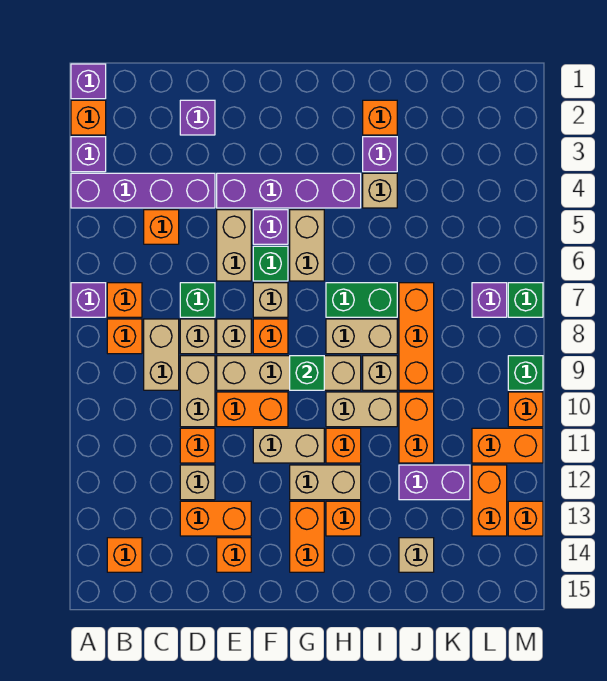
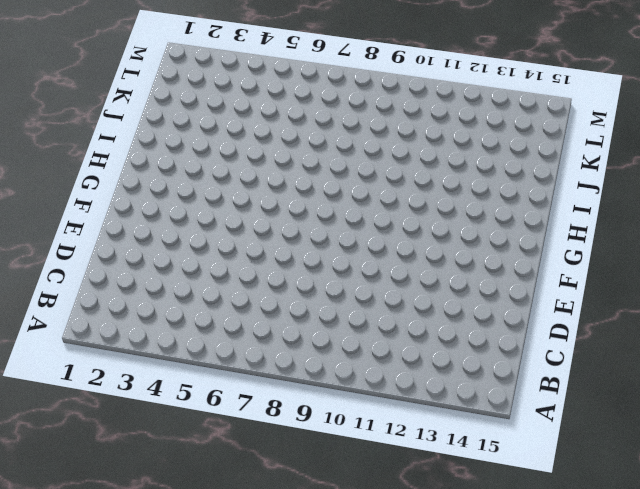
none -> purple brick A1 level 1
none -> orange brick A2 level 1
none -> purple brick A3 level 1
none -> purple brick A4:D4 level 1

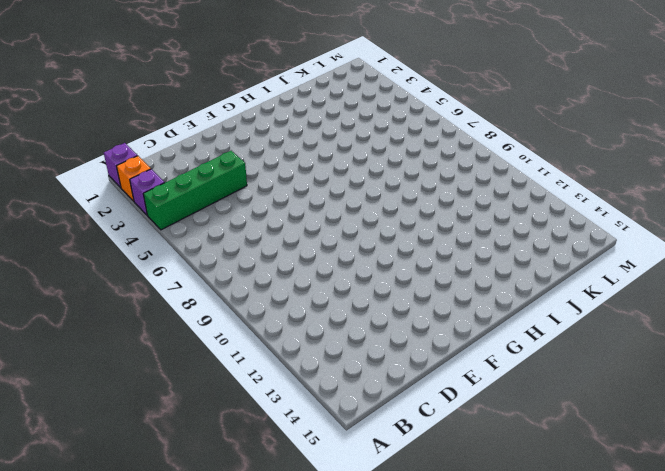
green brick A4:D4 level 1 -> purple brick A4:D4 level 1
none -> purple brick A7 level 1
none -> orange brick B7 level 1
none -> orange brick B8 level 1
none -> orange brick B14 level 1

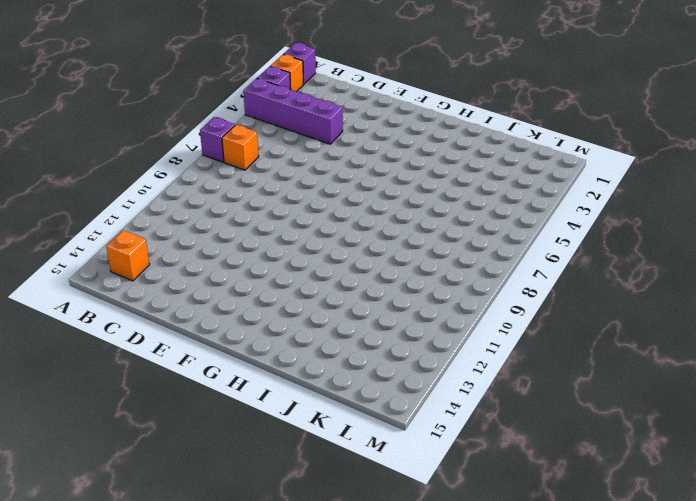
none -> orange brick B8 level 1
none -> orange brick C5 level 1
none -> tan brick C8:C9 level 1
none -> purple brick D2 level 1

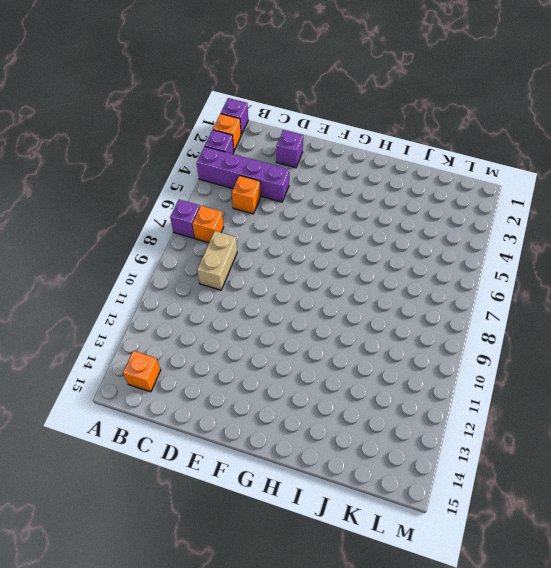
none -> orange brick B8 level 1
none -> green brick D7 level 1
none -> tan brick D8 level 1
none -> tan brick D9:D10 level 1

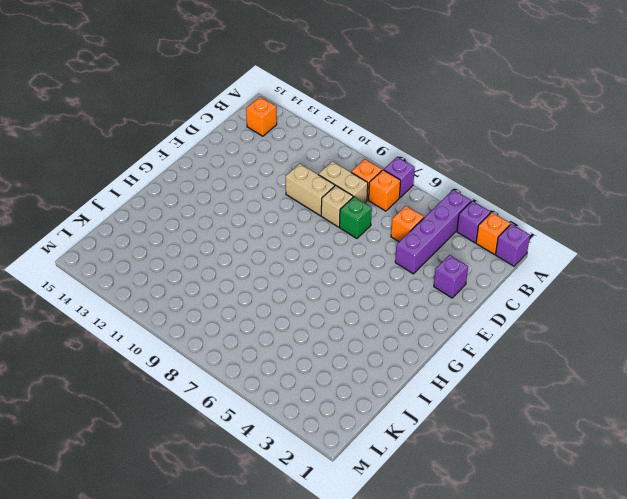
none -> orange brick D11 level 1
none -> tan brick D12 level 1
none -> orange brick D13:E13 level 1
none -> purple brick E4:H4 level 1

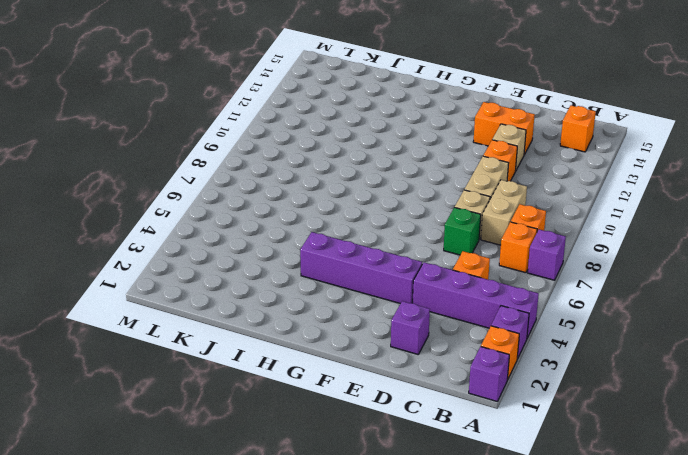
none -> tan brick E5:E6 level 1
none -> tan brick E8 level 1
none -> tan brick E9:H9 level 1
none -> orange brick E10:F10 level 1

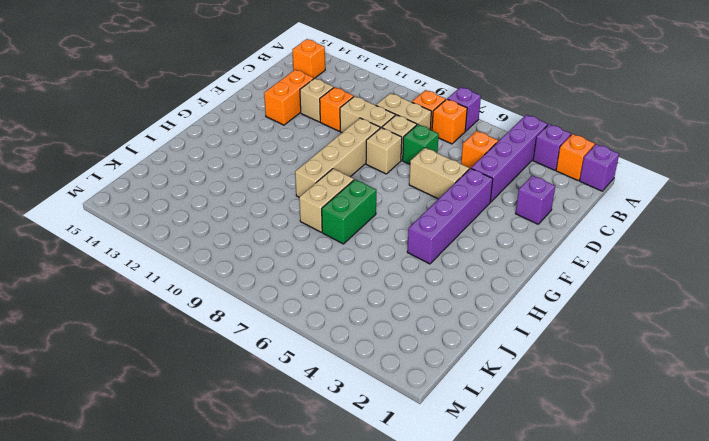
none -> orange brick E10:F10 level 1
none -> orange brick E14 level 1
none -> purple brick F5 level 1
none -> green brick F6 level 1

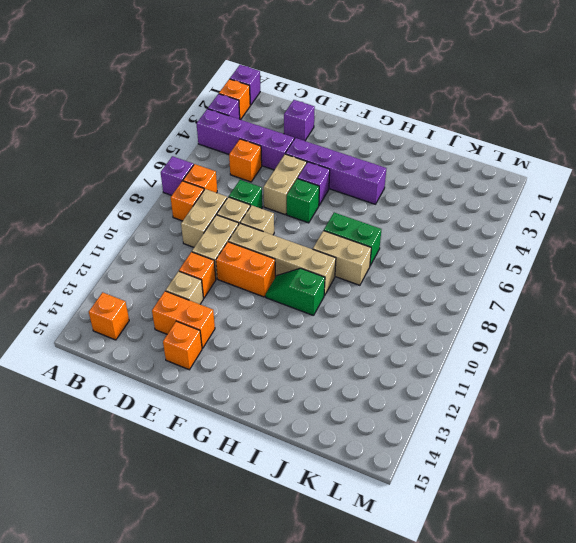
green slope G10:H10 level 1 top H -> tan brick H10:I10 level 1
none -> tan brick F7 level 1
none -> orange brick F8 level 1
none -> tan brick F11:G11 level 1
none -> tan brick G5:G6 level 1

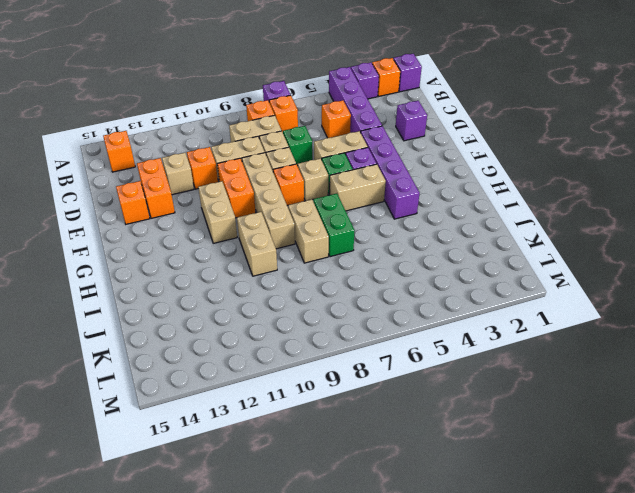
none -> tan brick G12:H12 level 1
none -> orange brick G13:G14 level 1
none -> orange brick H11 level 1
none -> orange brick H13 level 1

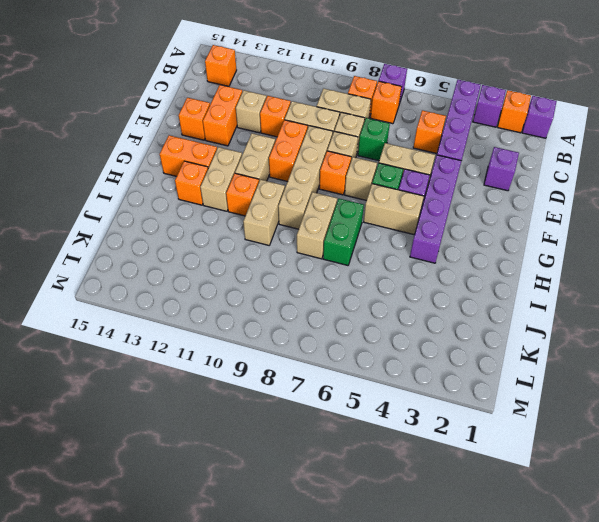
none -> orange brick I2 level 1
none -> purple brick I3 level 1
none -> tan brick I4 level 1
none -> tan brick I9 level 1

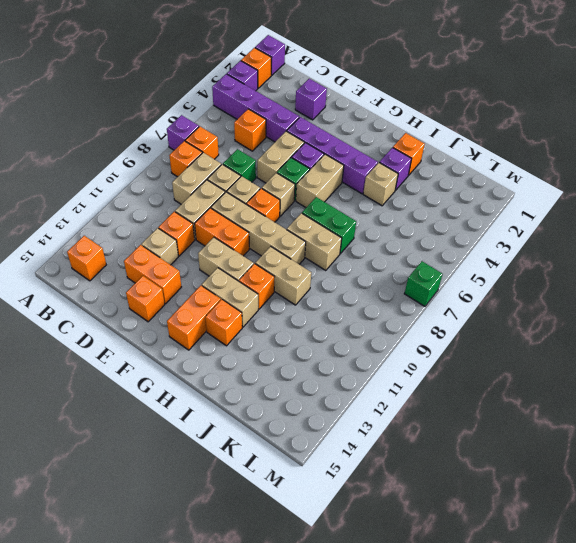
none -> tan brick I9 level 1
none -> orange brick J7:J9 level 1
none -> orange brick J10:J11 level 1
none -> purple brick J12:K12 level 1

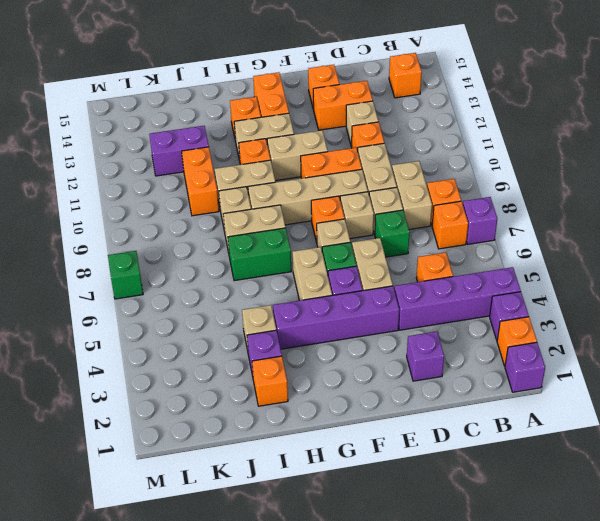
none -> orange brick J7:J9 level 1
none -> tan brick J14 level 1
none -> purple brick L7 level 1
none -> orange brick L11:M11 level 1

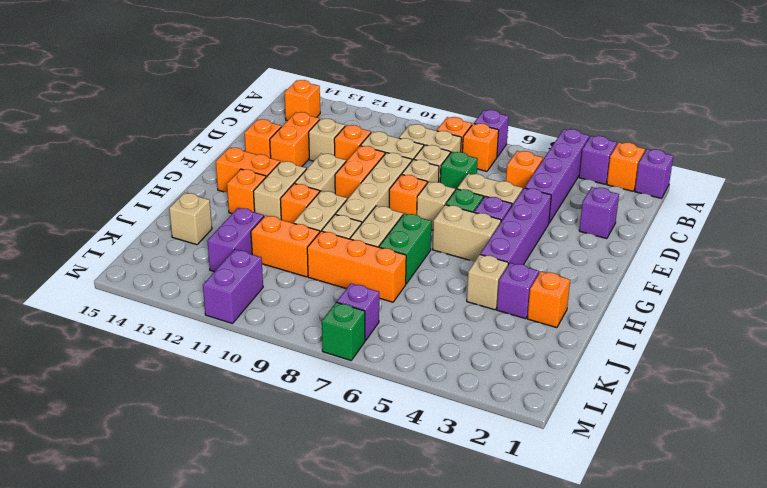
purple brick L11:M11 level 1 -> orange brick L11:M11 level 1
none -> orange brick L12:L13 level 1
none -> green brick M9 level 1
none -> orange brick M10 level 1
none -> orange brick M13 level 1

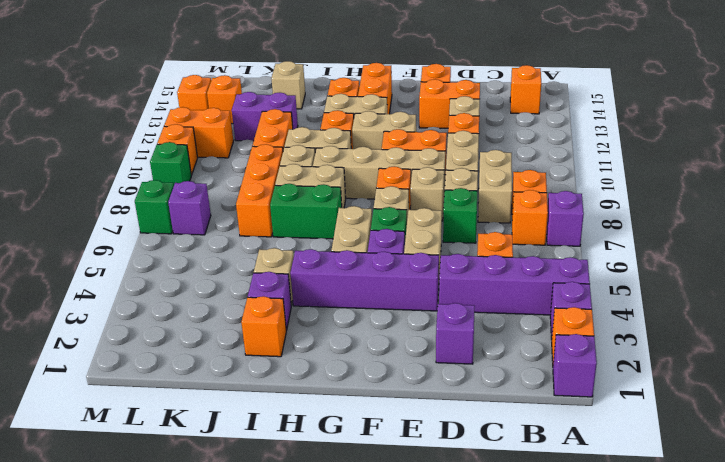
orange brick L13 level 1 -> orange brick L12:L13 level 1
none -> green brick G9 level 2

